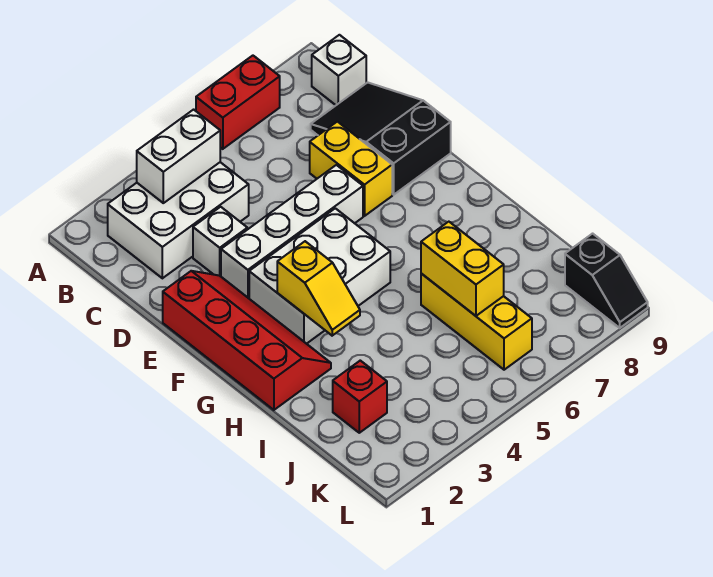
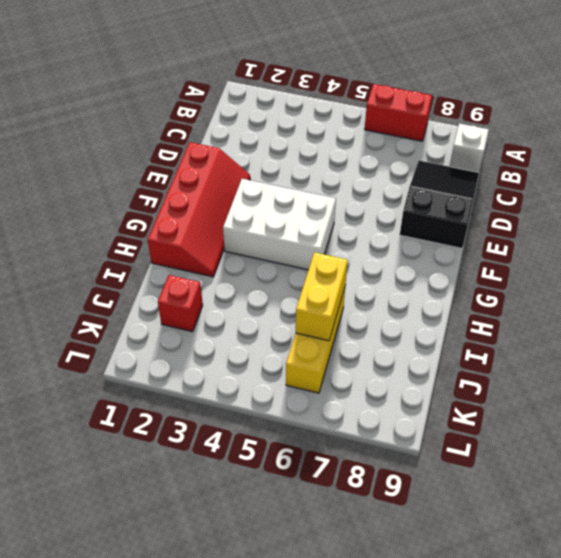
none -> white brick B2:C4 level 1
none -> white brick D3 level 1
none -> yellow brick D7:E7 level 1

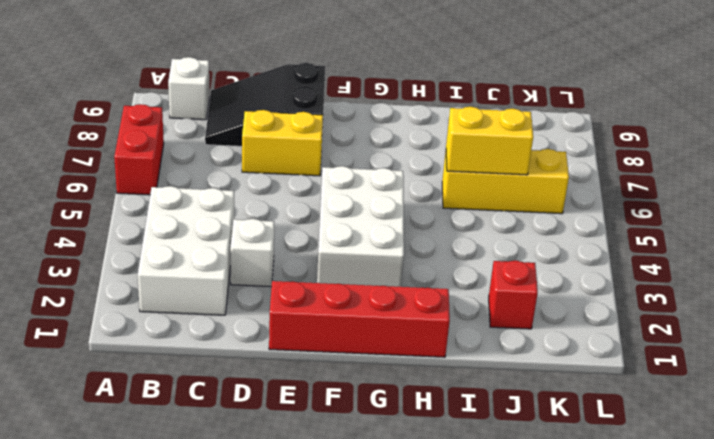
none -> white brick E3:E6 level 1
none -> black slope K9:L9 level 1 top K
none -> white brick B3:B4 level 2

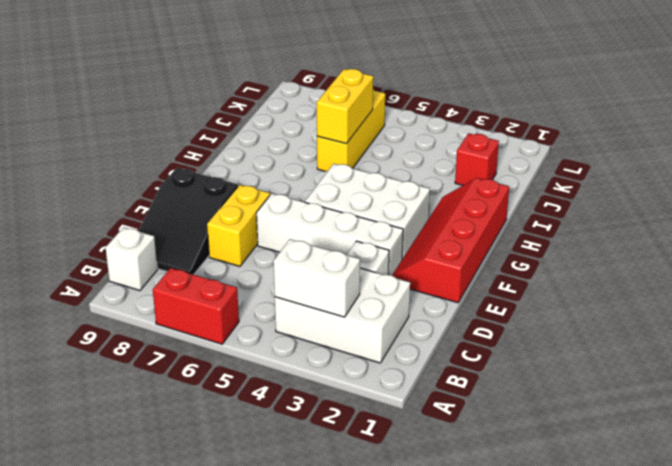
none -> black slope K9:L9 level 1 top K
none -> yellow slope G3:H3 level 2 top G

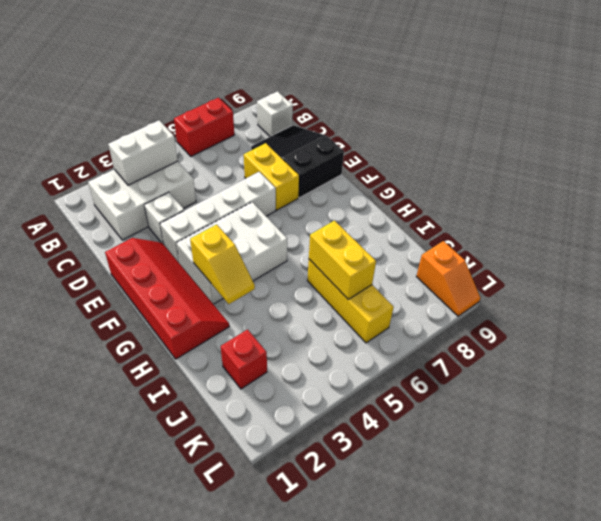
orange slope K9:L9 level 1 top K -> black slope K9:L9 level 1 top K

